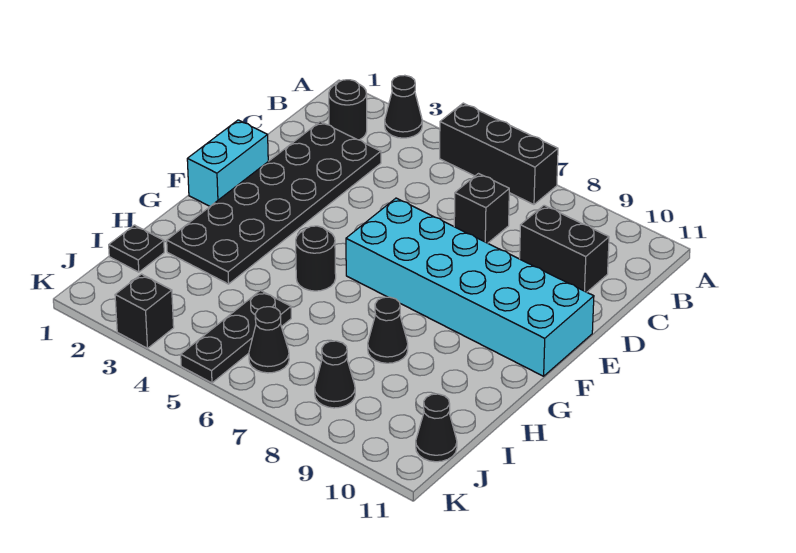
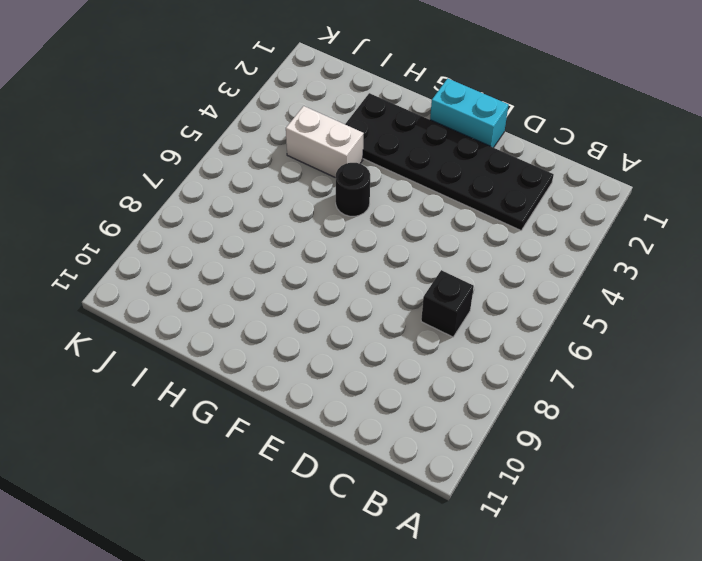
white brick H4:I4 level 1 -> none
none -> black cone A3 level 1
none -> black brick A5:A7 level 1
none -> black round brick B2 level 1

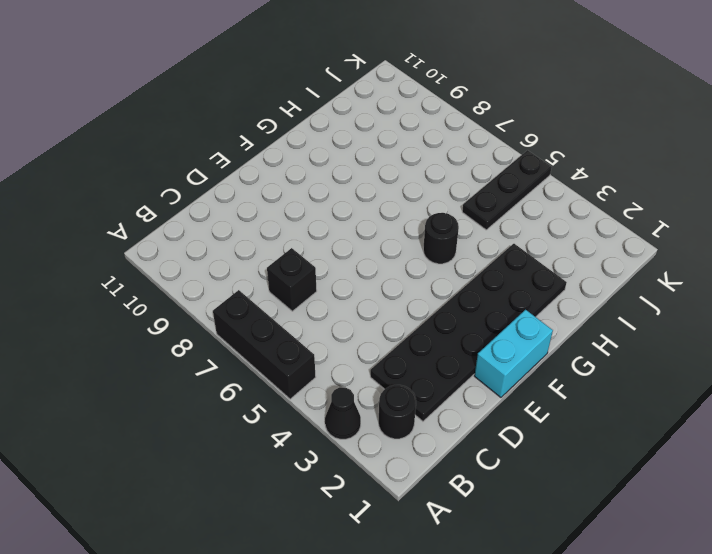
none -> black brick C9:C10 level 1
none -> cyan brick E6:F11 level 1
none -> black cone H8 level 1

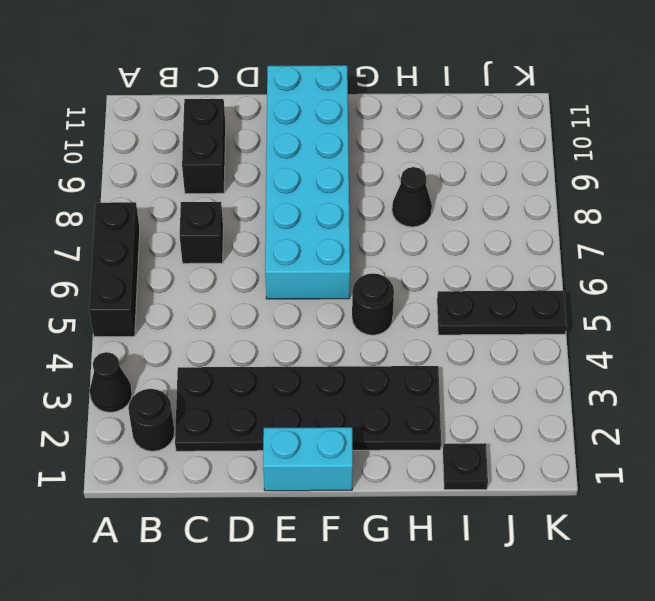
none -> black cone J6 level 1
none -> black cone J8 level 1
none -> black cone J11 level 1

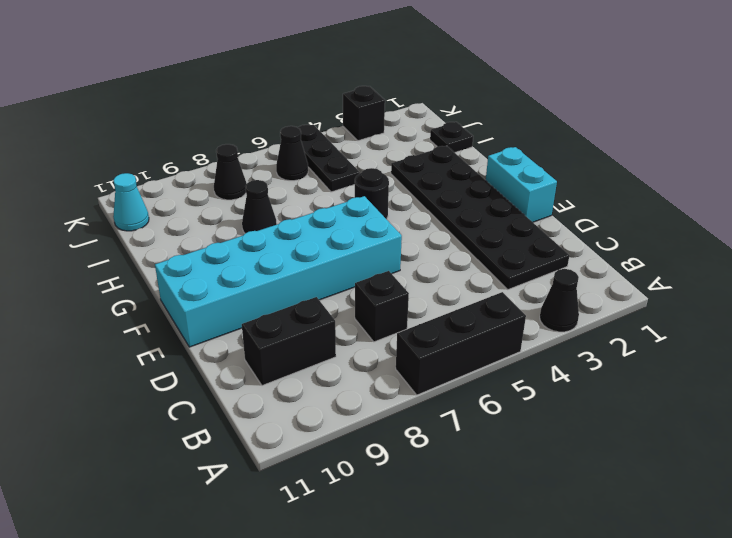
cyan cone J11 level 1 -> black cone J11 level 1
none -> black round brick B2 level 1

